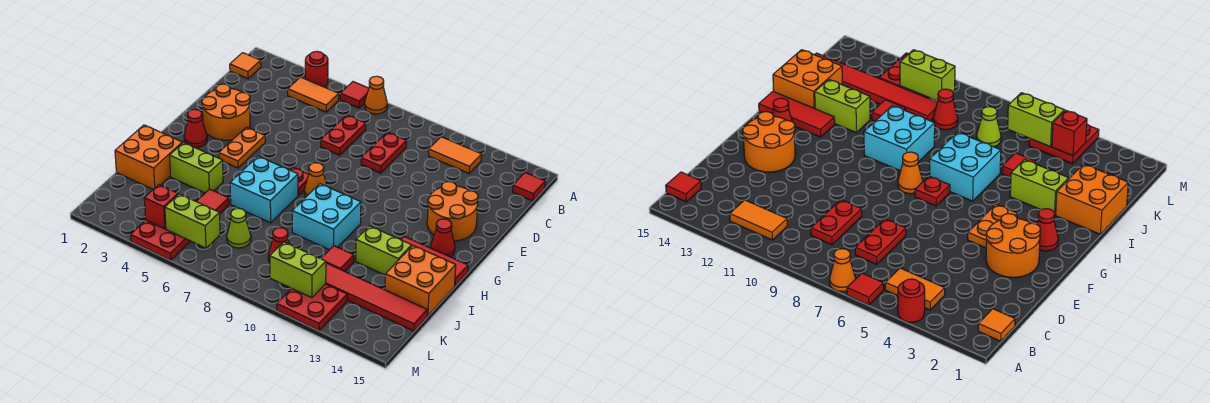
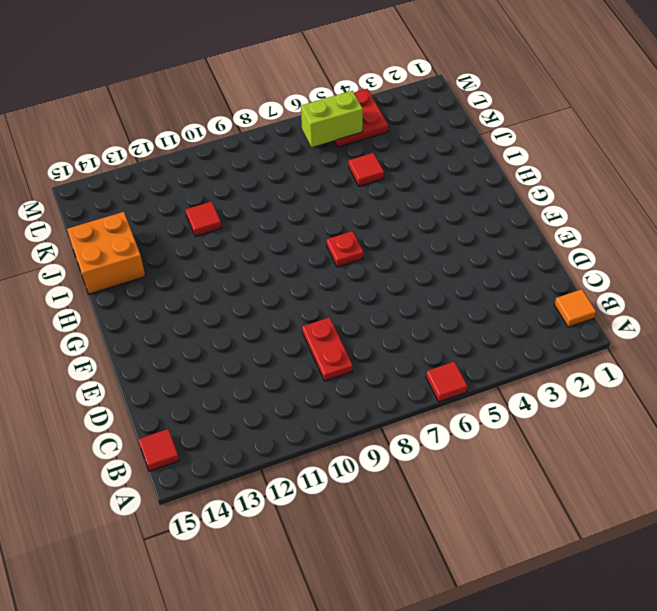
none -> red round brick A4 level 1
none -> orange cone A7 level 1
none -> orange tile B4:B5 level 1
none -> orange tile B11:B12 level 1

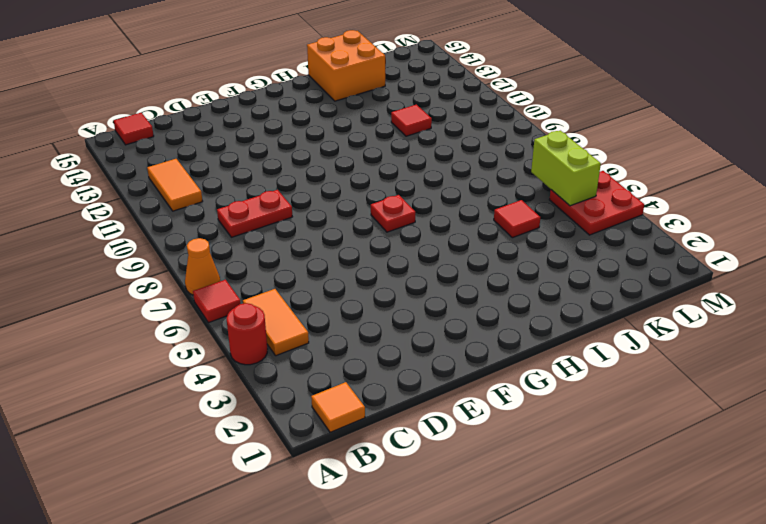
none -> red plate C7:D7 level 1
none -> orange round brick E2:F3 level 1
none -> orange round brick E13:F14 level 1
none -> orange plate F4:G4 level 1

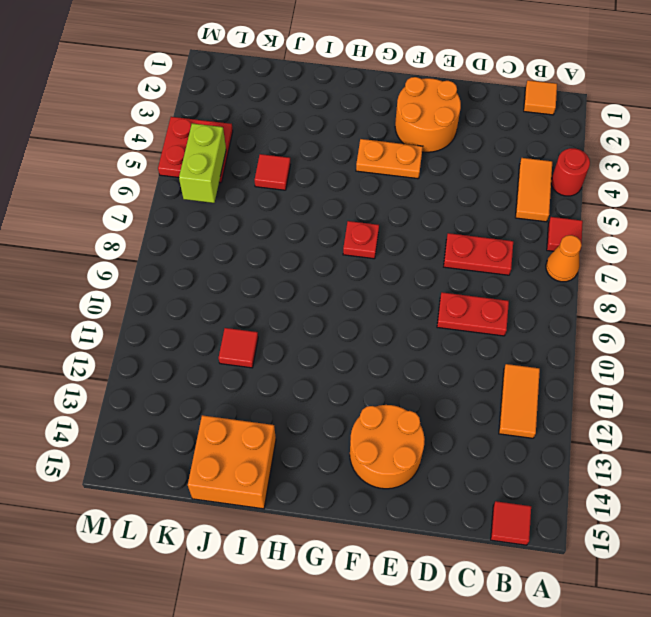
none -> red cone G2 level 1
none -> orange cone G8 level 1
none -> red cone G14 level 1
none -> cyan brick H6:I7 level 1

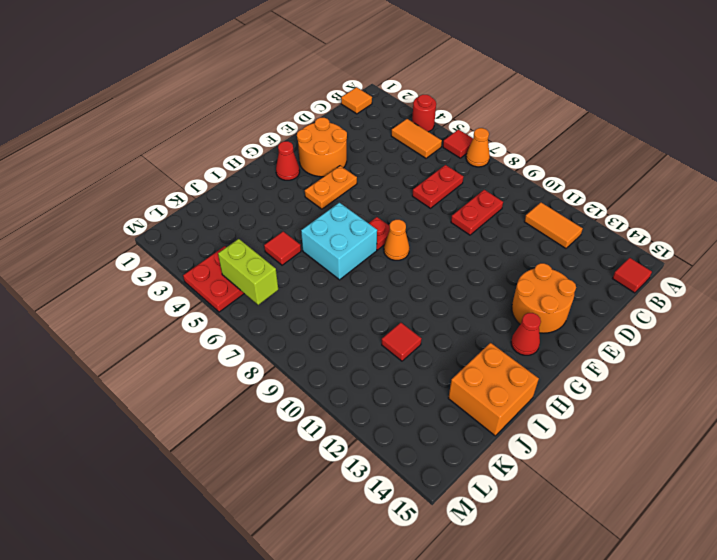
none -> cyan brick H9:I10 level 1
none -> red tile H13:H15 level 1
none -> orange brick I1:J2 level 1
none -> lime brick I3:I4 level 1

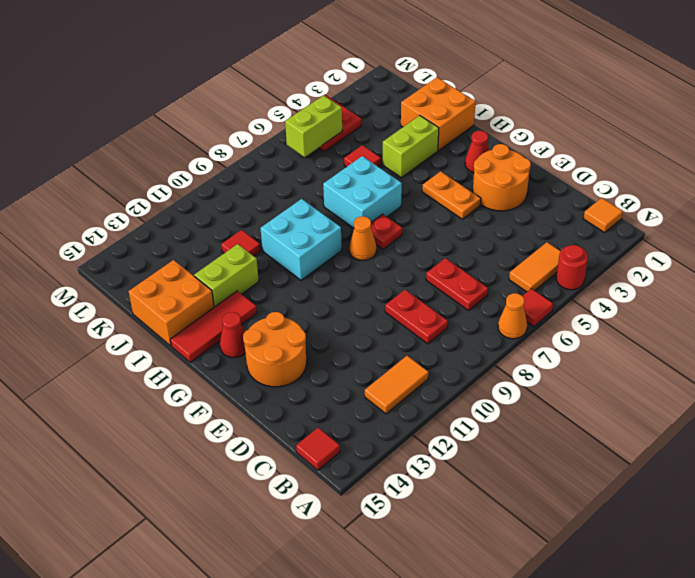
none -> lime cone K7 level 1
none -> red cone K9 level 1
none -> red tile K10:K15 level 1
none -> red plate L11:M12 level 1

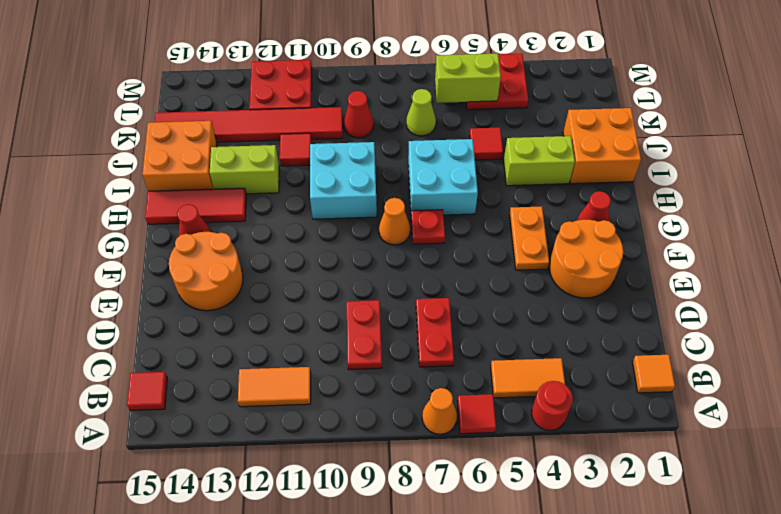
none -> red brick L4 level 2
none -> lime brick L10:L11 level 2

